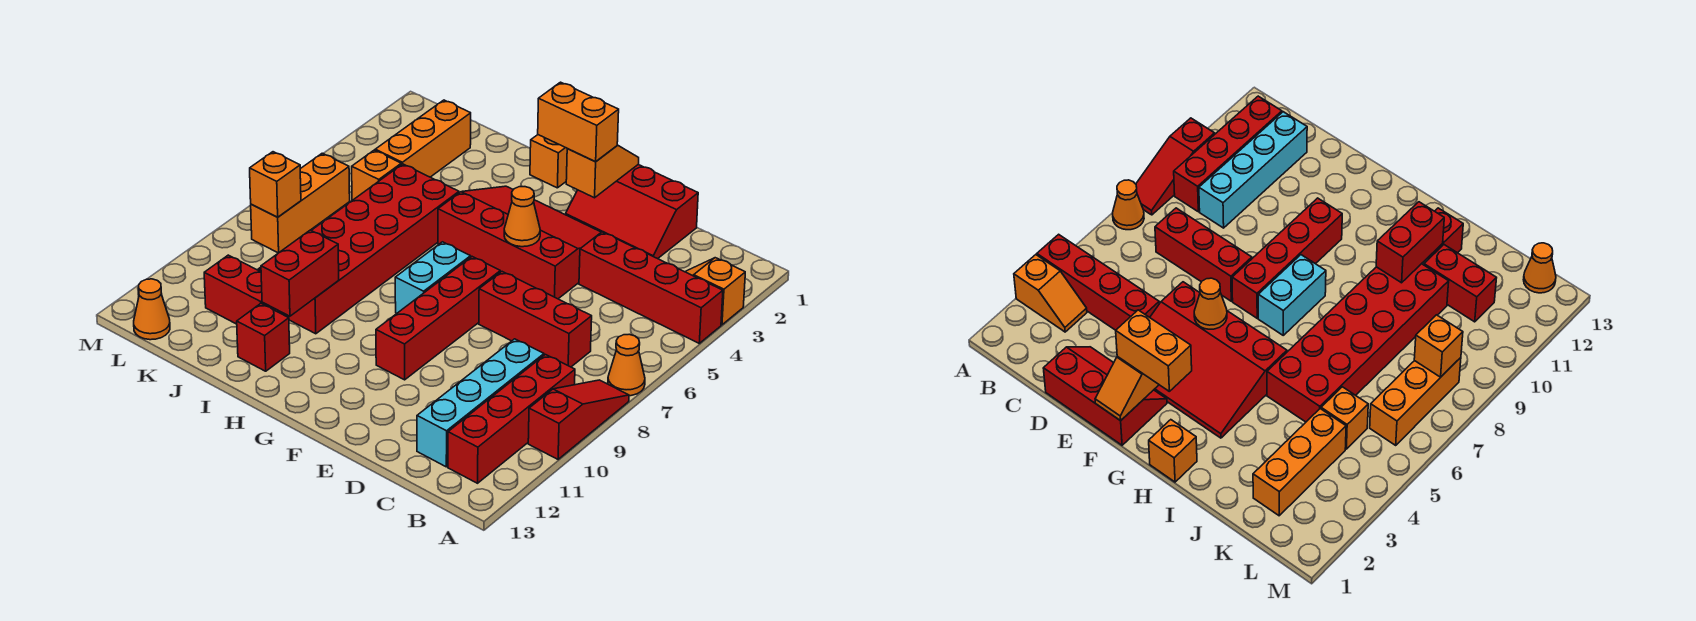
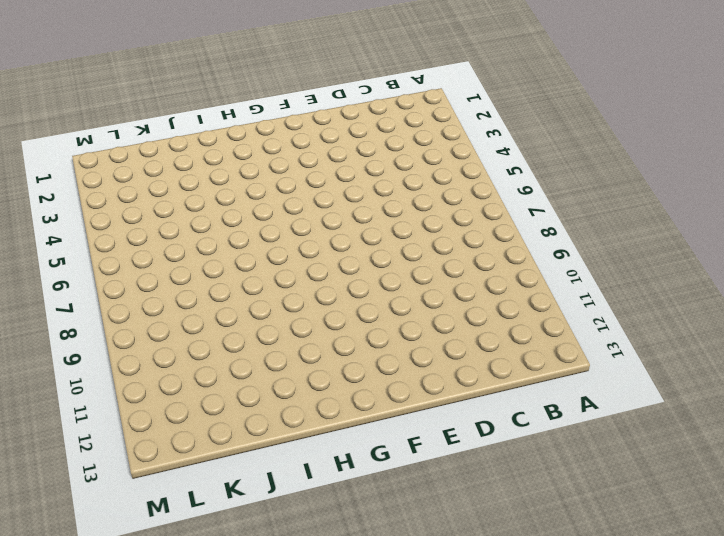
none -> orange slope A3:B3 level 1 top A
none -> red brick A4:D4 level 1
none -> orange cone A7 level 1

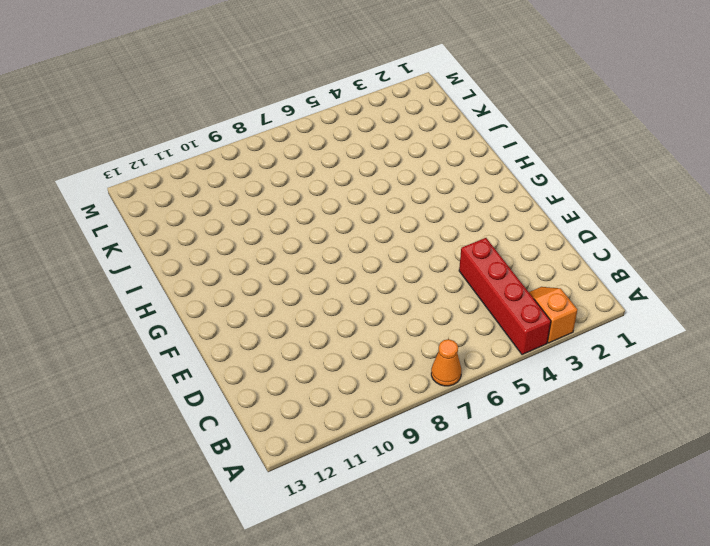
none -> red slope A8:A10 level 1 top 10
none -> red brick B9:B12 level 1
none -> red brick C7:E7 level 1

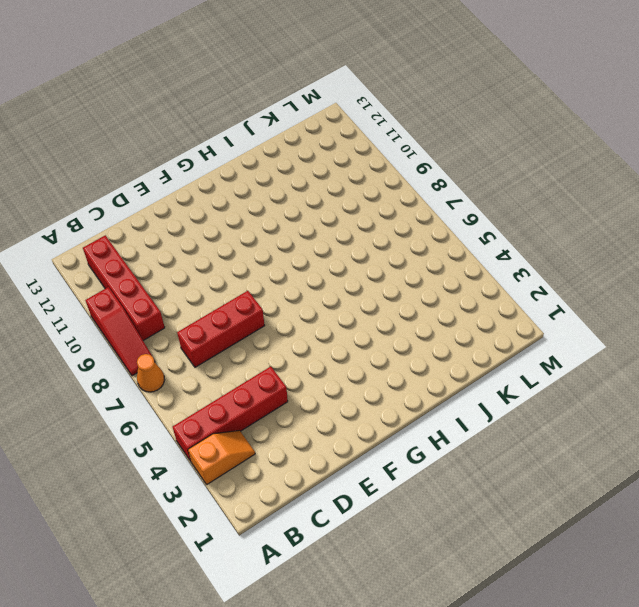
none -> cyan brick C9:C12 level 1
none -> red slope D1:F2 level 1 top 1
none -> red slope E3:H5 level 1 top 5

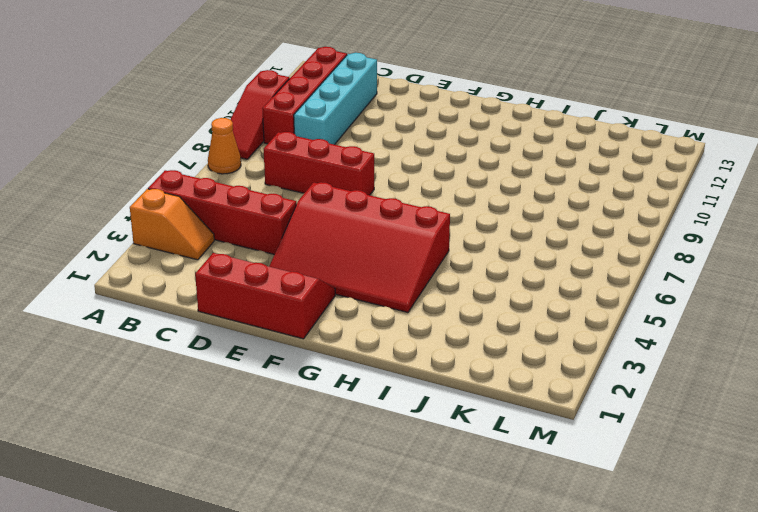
none -> red brick F7:F10 level 1
none -> cyan brick G7:G8 level 1
none -> orange brick H1 level 1

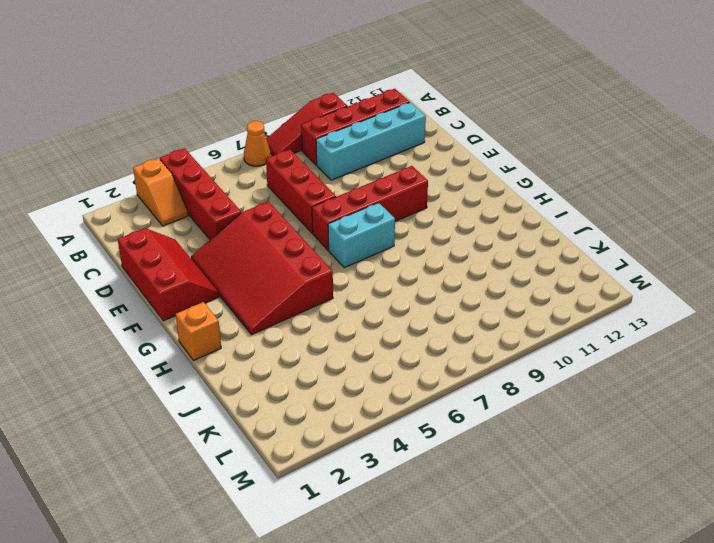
none -> red brick I5:J10 level 1
none -> red brick I12 level 1
none -> red brick J11:K11 level 1

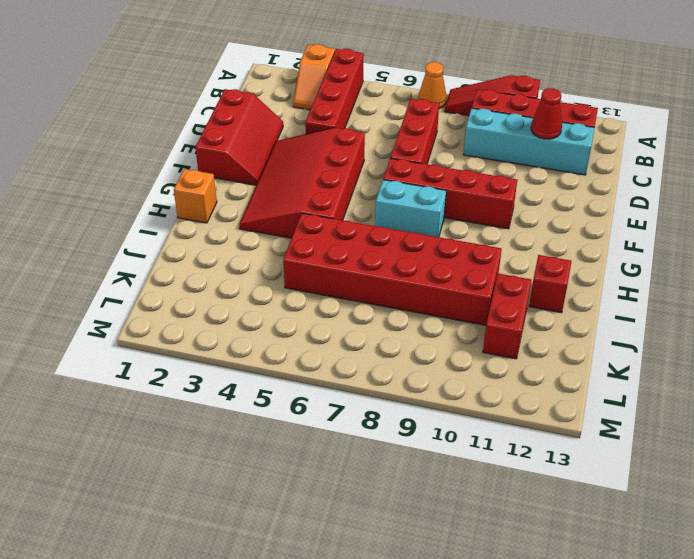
red cone C11 level 2 -> none
none -> orange brick K2:K4 level 1
none -> orange brick K5 level 1
none -> orange brick L6:L8 level 1

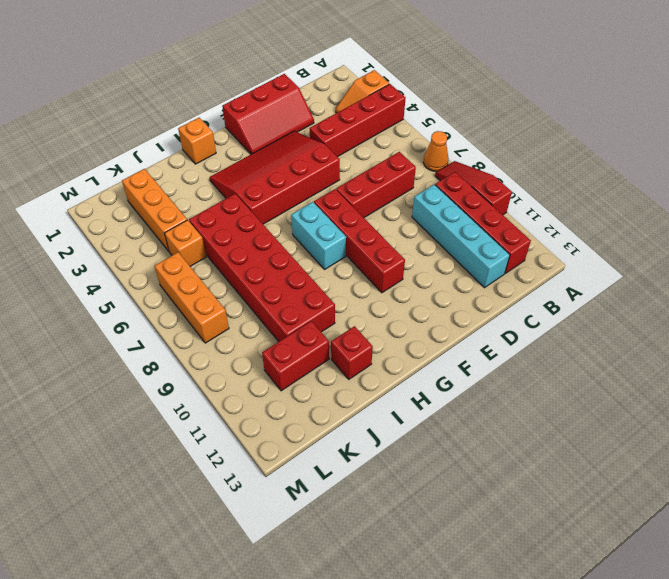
none -> orange cone L13 level 1
none -> orange slope F1:F2 level 2 top 2
none -> orange cone F5 level 2

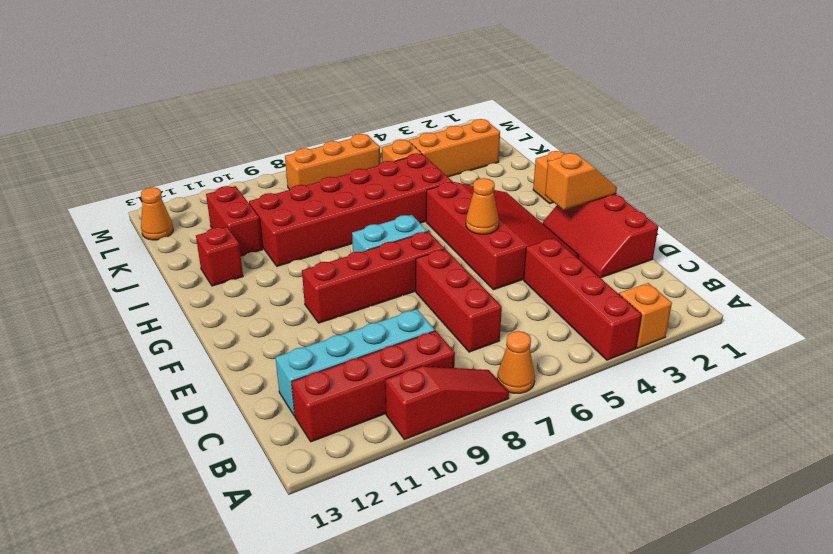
none -> red brick I10:I11 level 2
none -> orange brick L8 level 2
none -> orange brick F2:G2 level 3

